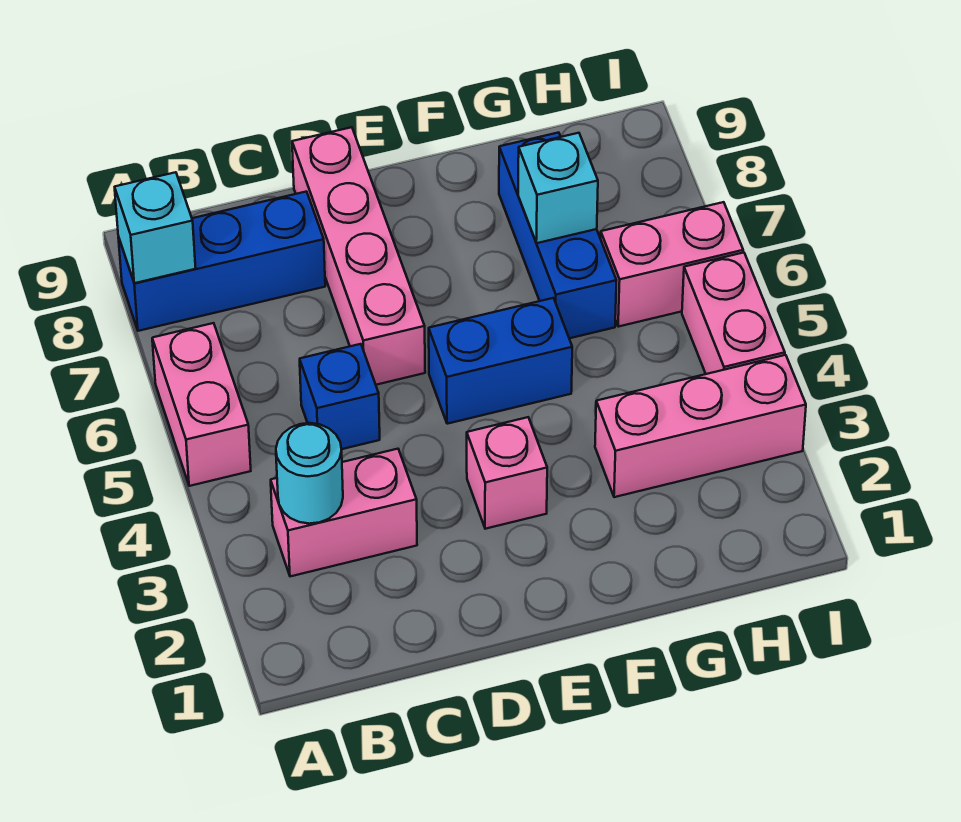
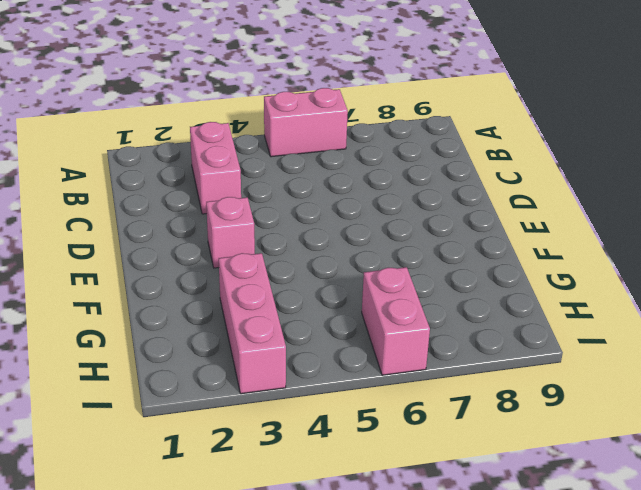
none -> blue brick A8:C8 level 1
none -> blue brick C5 level 1
none -> pink brick D6:D9 level 1

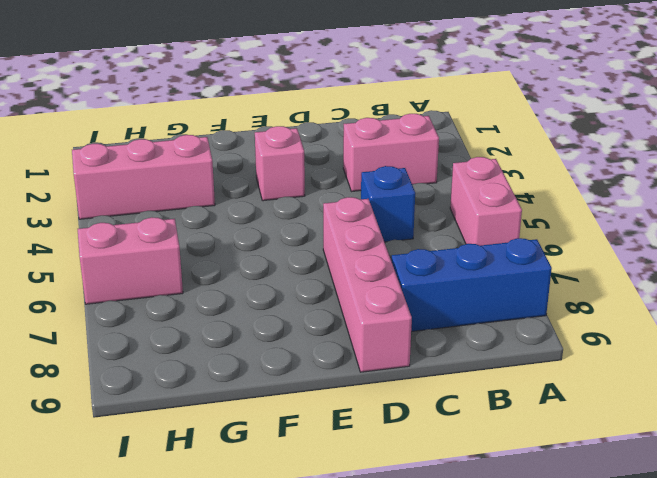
none -> blue brick E5:F5 level 1
none -> blue brick G6:G8 level 1
none -> pink brick I4:I5 level 1

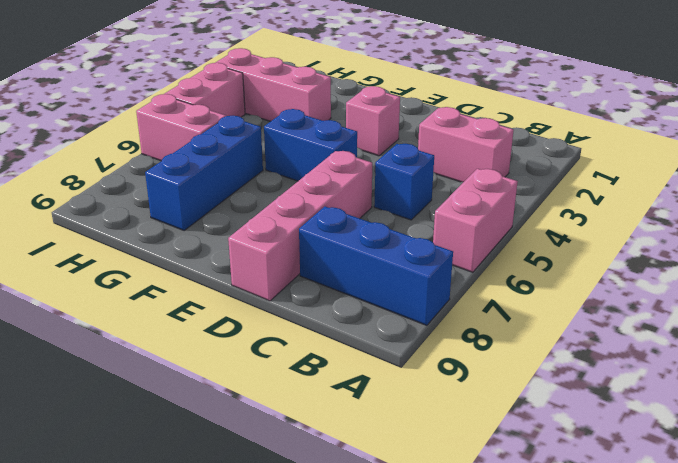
none -> cyan brick A8 level 2
none -> cyan round brick B3 level 2
none -> cyan brick G7 level 2

